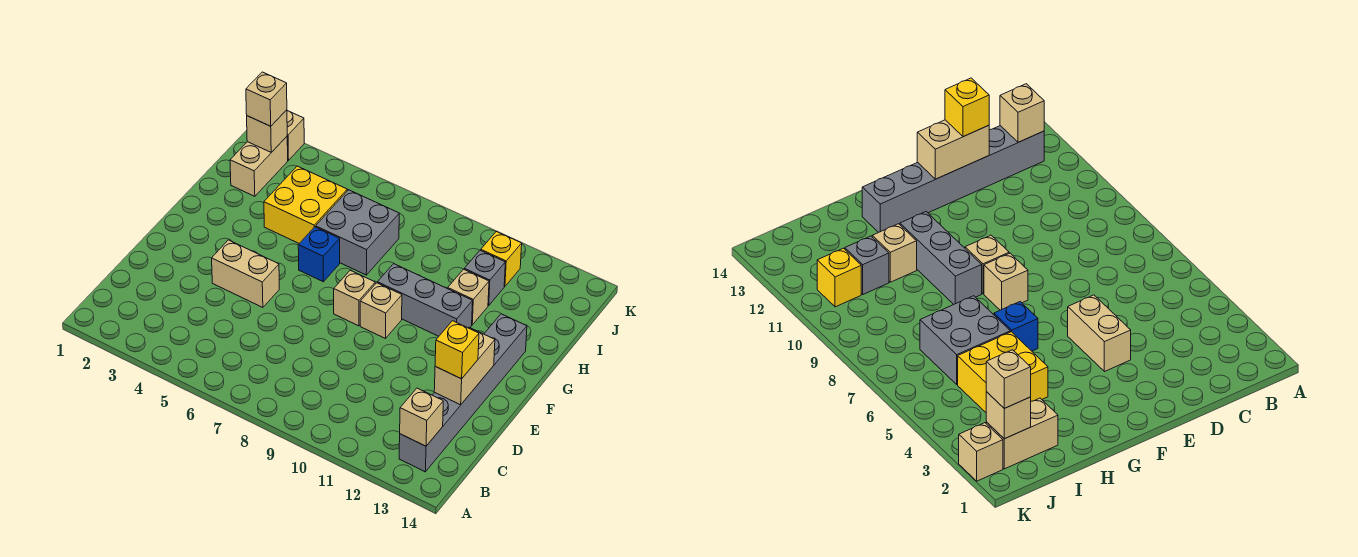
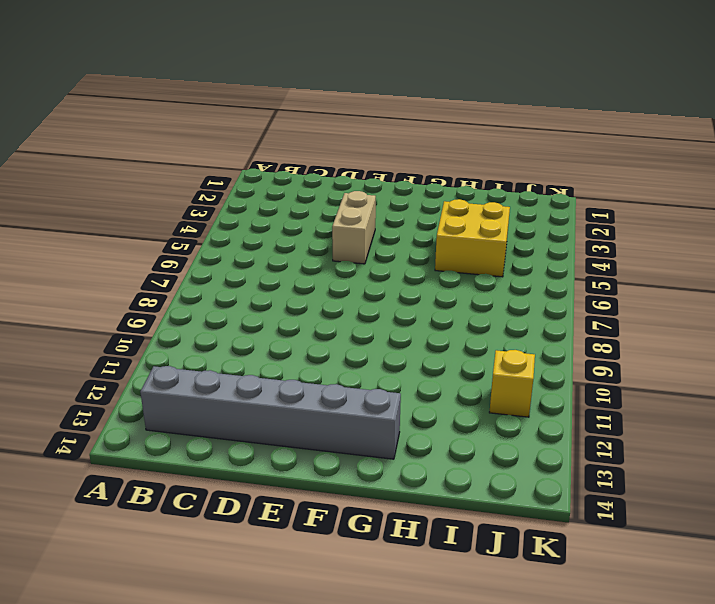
none -> tan brick F8 level 1
none -> tan brick F9 level 1
none -> blue brick G6 level 1

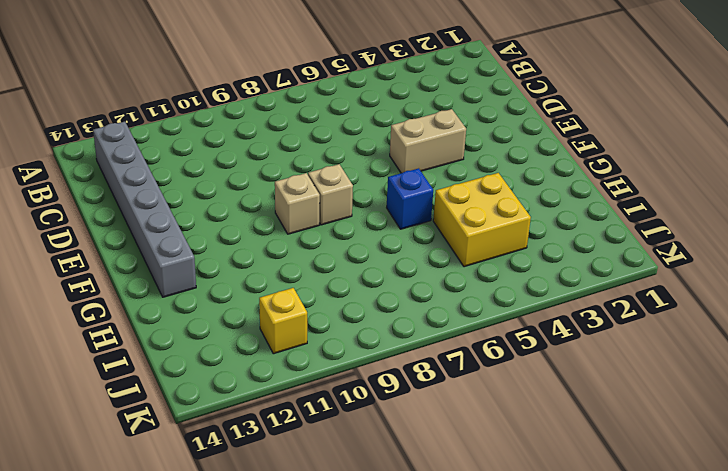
none -> grey brick G9:G11 level 1
none -> grey brick H6:I7 level 1
none -> tan brick H11 level 1

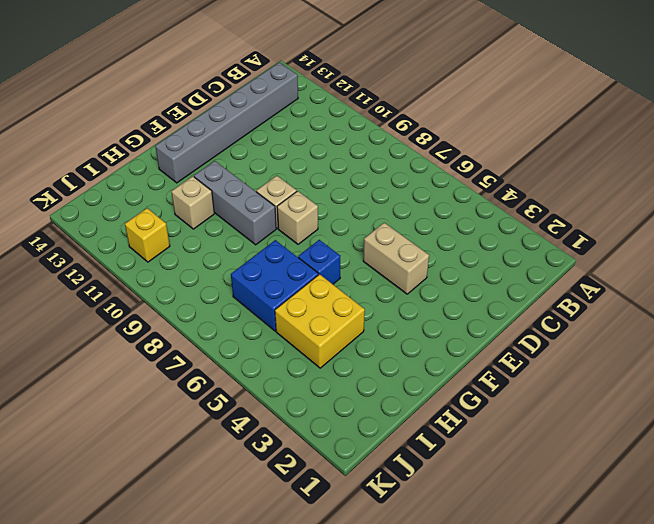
blue brick H6:I7 level 1 -> grey brick H6:I7 level 1
none -> tan brick I2:J2 level 1
none -> grey brick I11 level 1
none -> tan brick K2 level 1

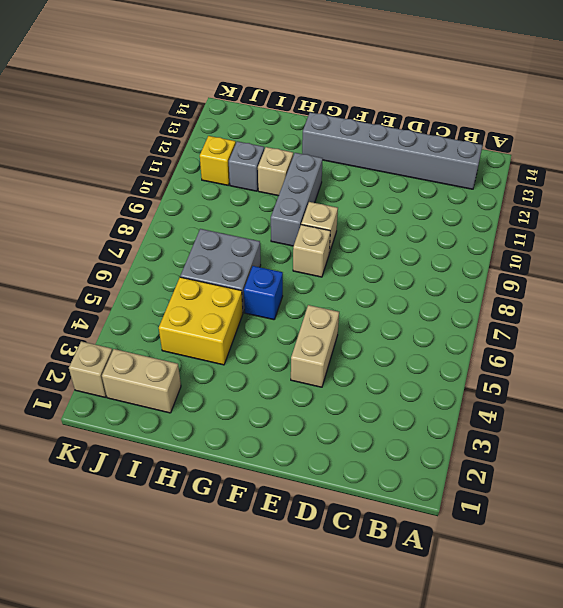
none -> tan brick B13 level 2
none -> tan brick D13:E13 level 2
none -> tan brick J2 level 2

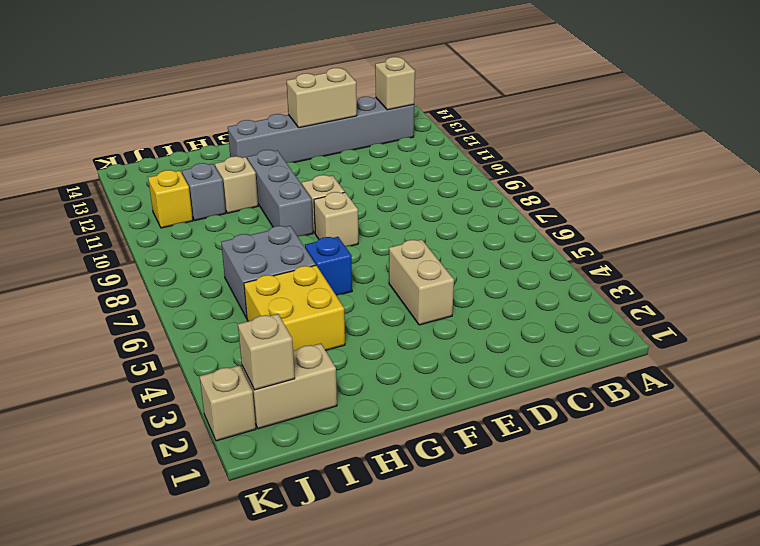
none -> yellow brick D13 level 3
none -> tan brick J2 level 3

